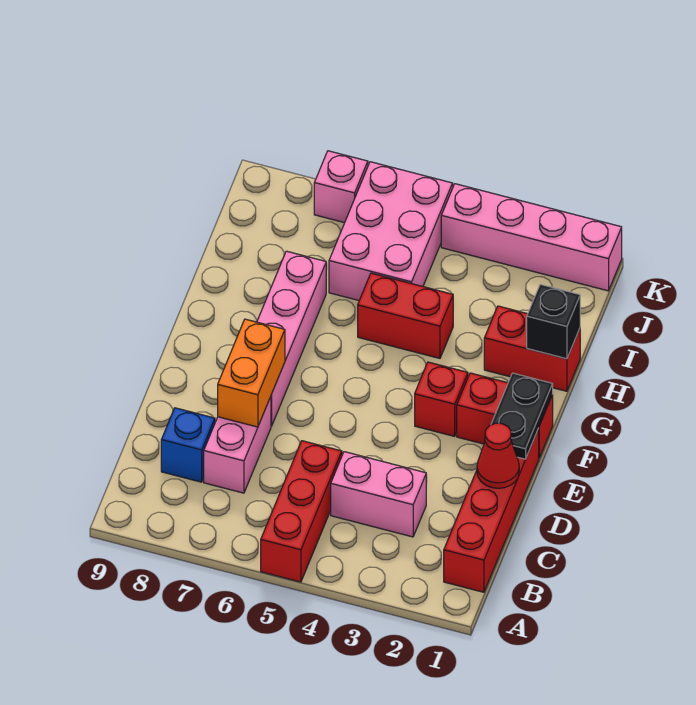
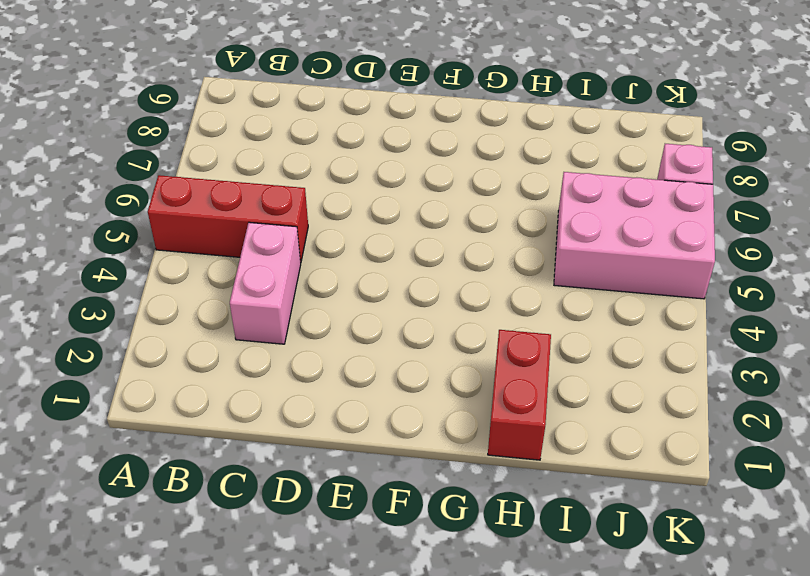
none -> red brick B1:E1 level 1
none -> pink brick C7:D7 level 1
none -> blue brick C8 level 1

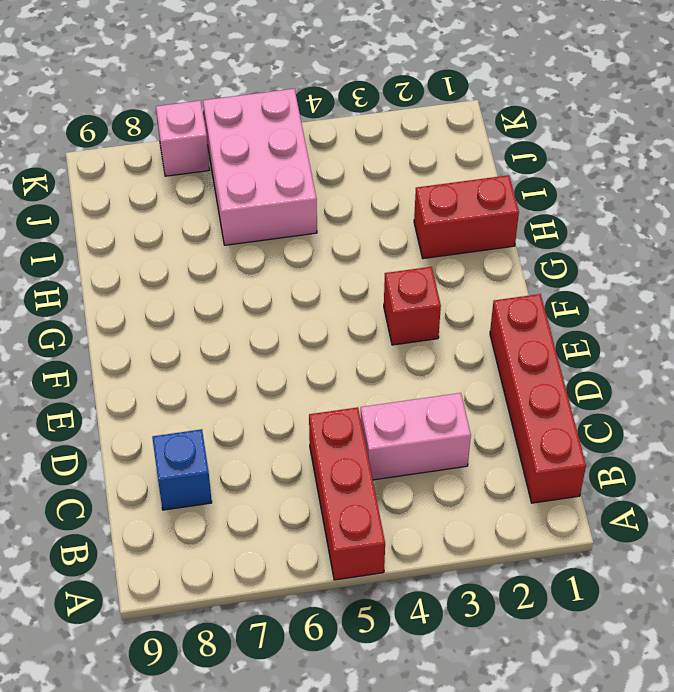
none -> pink brick C7:D7 level 1
none -> pink brick E7:H7 level 1
none -> red brick F1:F2 level 1

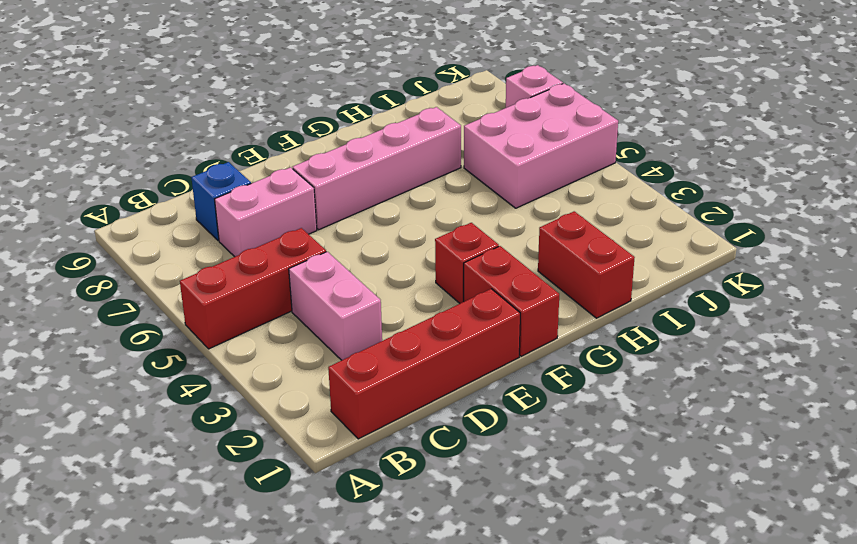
none -> red brick H4:H5 level 1
none -> pink brick K1:K4 level 1
none -> red cone D1 level 2

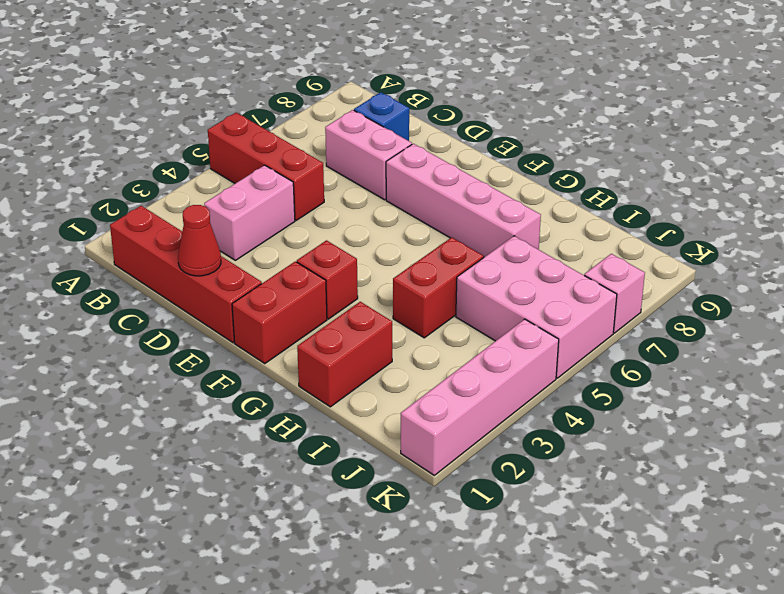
none -> orange brick D7:E7 level 2
none -> black plate E1:F1 level 2
none -> black brick H1 level 2

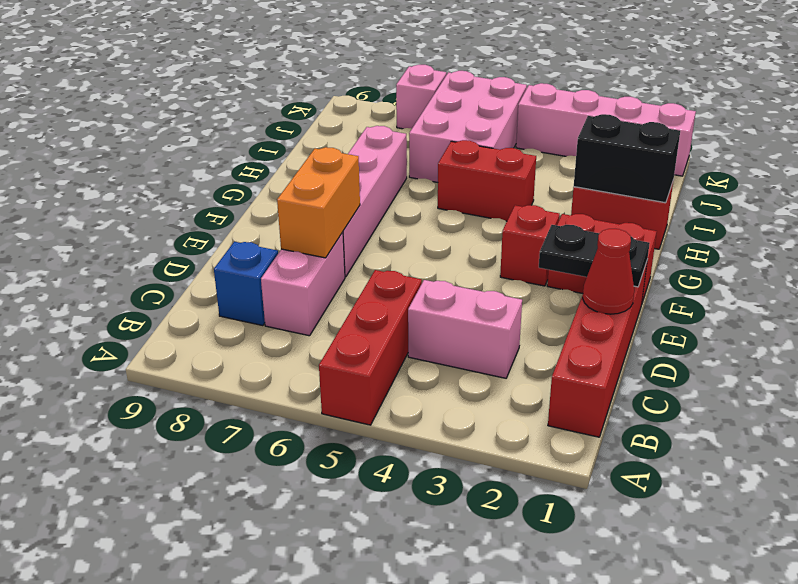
black plate E1:E2 level 2 -> black plate E1:F1 level 2
black brick H1:H2 level 2 -> black brick H1 level 2

